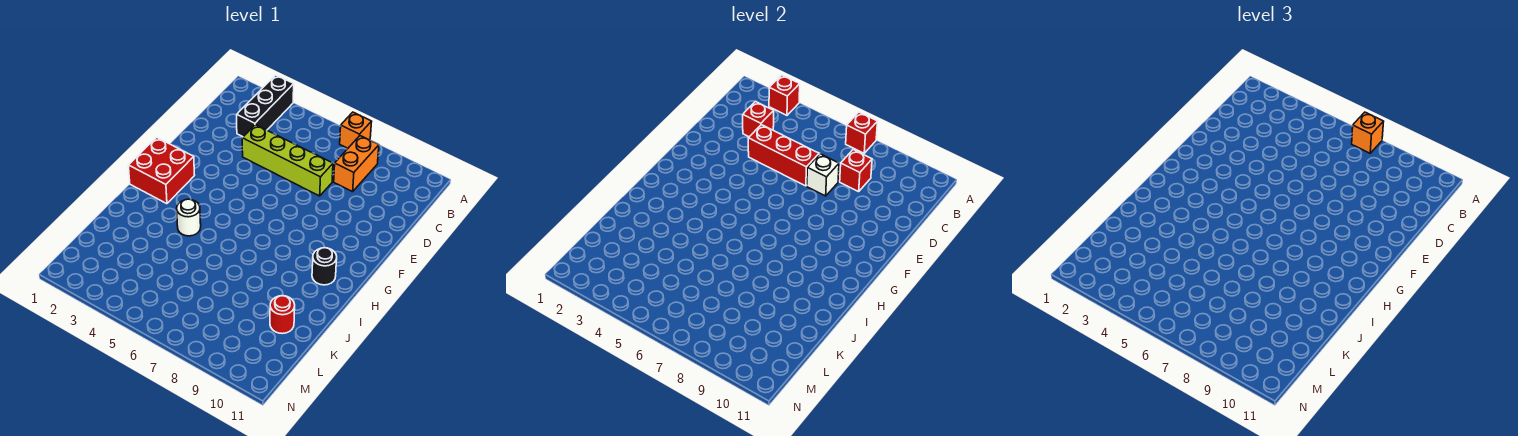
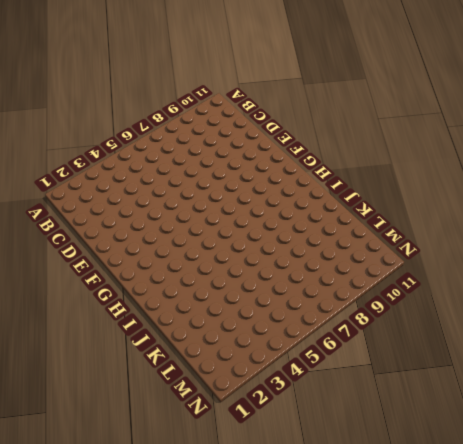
none -> black brick A3:C3 level 1
none -> orange brick A7 level 1
none -> orange brick B8:C8 level 1

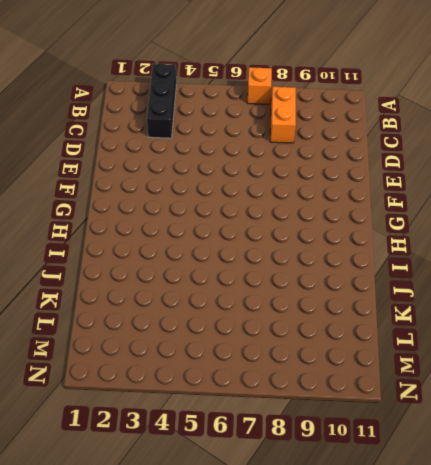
none -> lime brick D4:D7 level 1
none -> red brick G1:H2 level 1
none -> black round brick H10 level 1

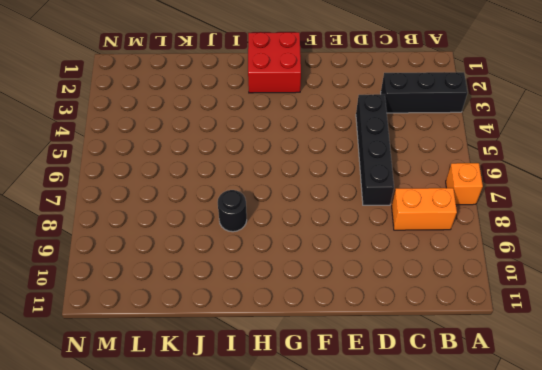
black brick D4:D7 level 1 -> lime brick D4:D7 level 1
black round brick I8 level 1 -> black round brick H10 level 1
none -> white round brick I4 level 1
none -> red round brick K10 level 1
none -> red brick A3 level 2

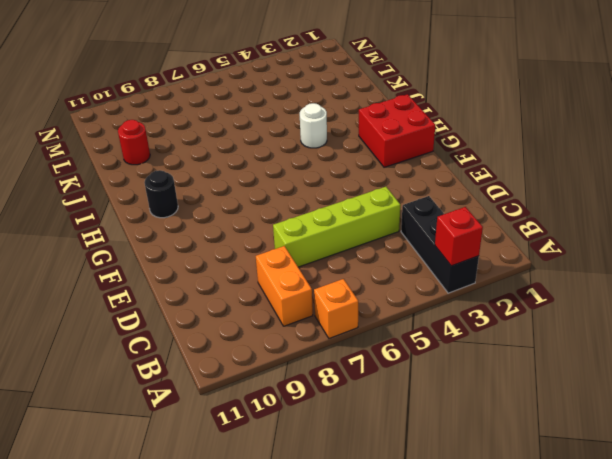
none -> red brick A7 level 2
none -> red brick C3 level 2
none -> red brick C8 level 2

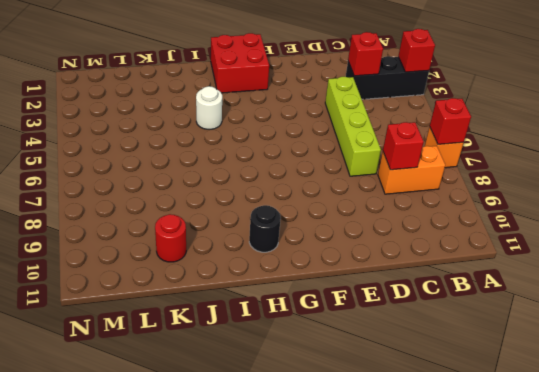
none -> red brick D4:D6 level 2
none -> white brick D7 level 2
none -> orange brick A7 level 3

